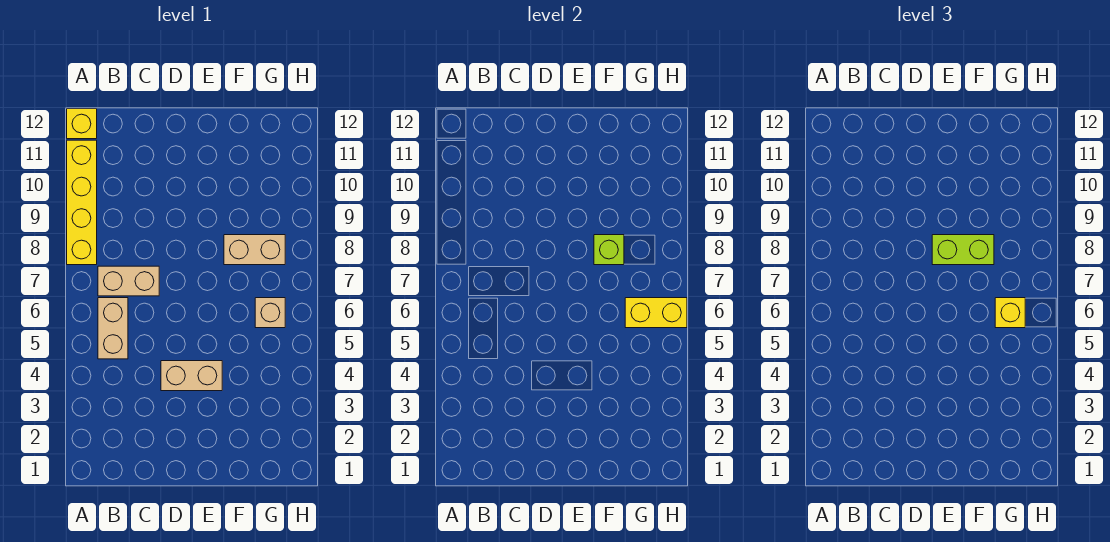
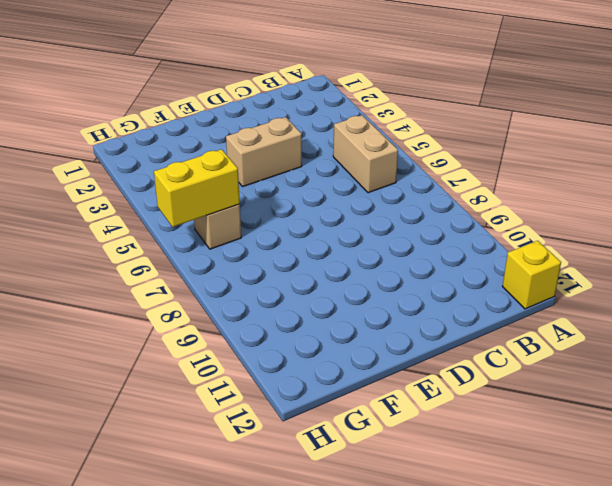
none -> yellow brick A8:A11 level 1
none -> tan brick B7:C7 level 1

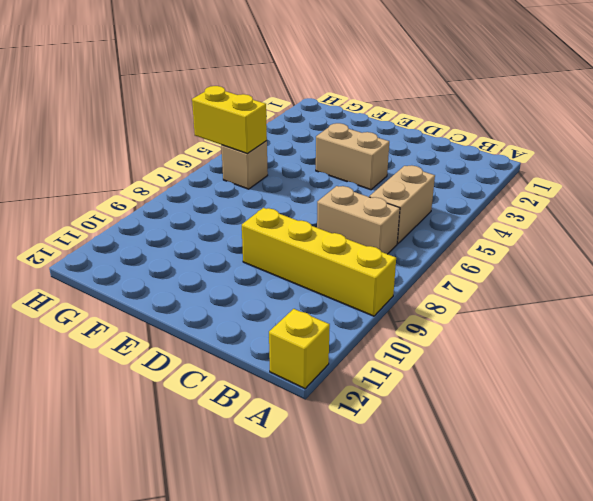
yellow brick A9:D9 level 1 -> yellow brick A8:A11 level 1
none -> tan brick F8:G8 level 1
none -> lime brick F8 level 2

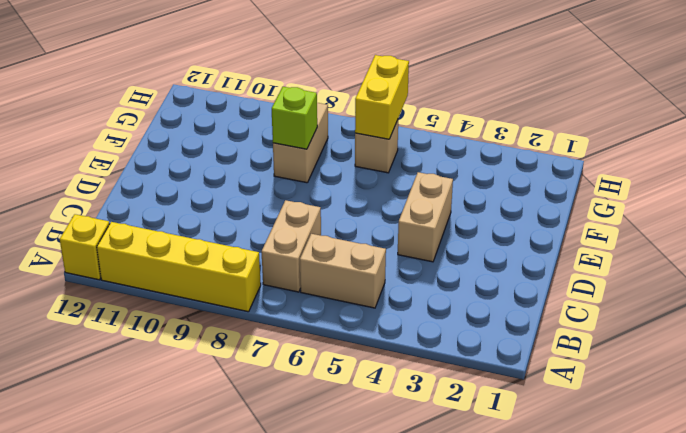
none -> lime brick E8:F8 level 3
none -> yellow brick G6 level 3

